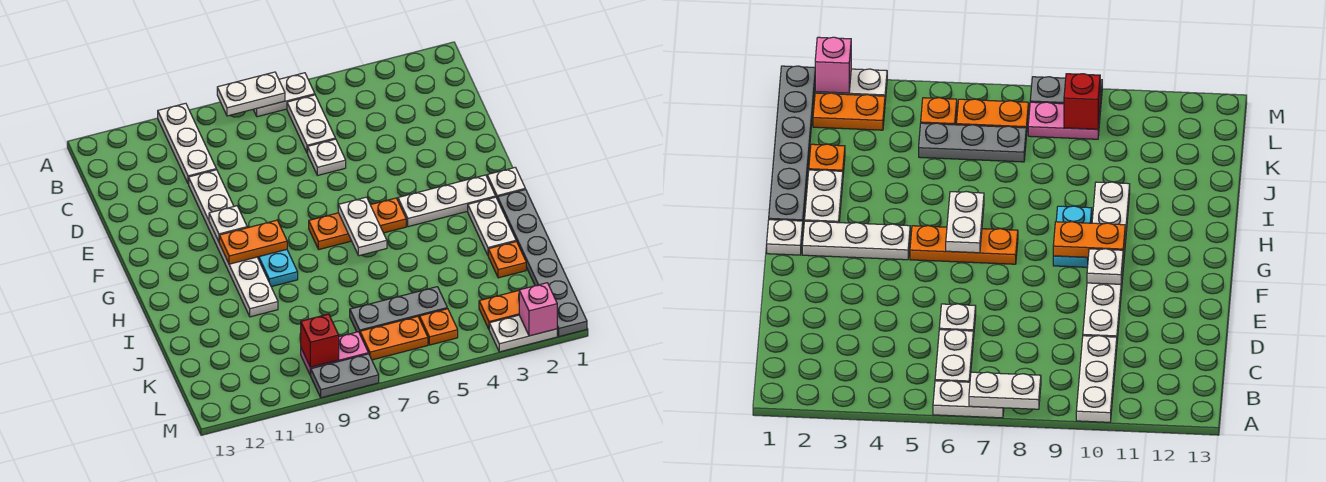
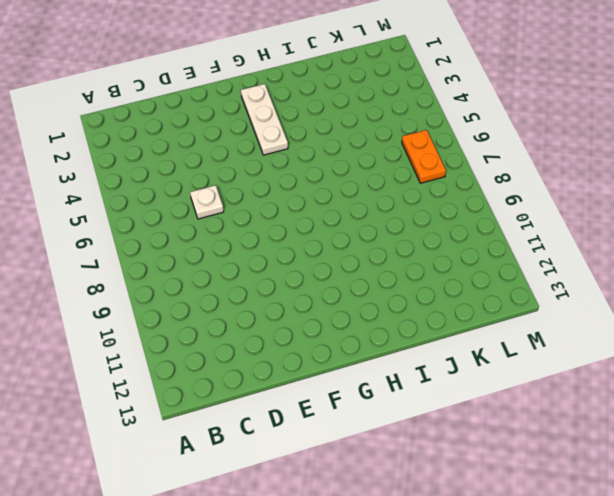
none -> white plate A6:A7 level 1
none -> white plate A10:C10 level 1
none -> white plate B6:C6 level 1

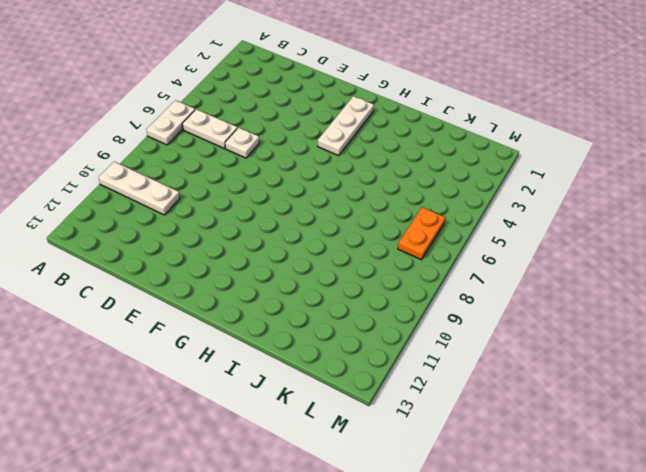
none -> white plate D10:I10 level 1
none -> white plate G1 level 1
none -> orange plate G5:G7 level 1

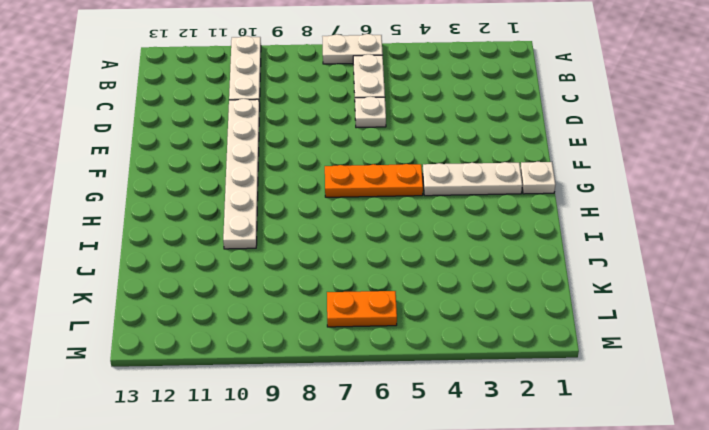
none -> cyan plate G9:H9 level 1
none -> grey plate H1:M1 level 1
none -> white plate H2:I2 level 1

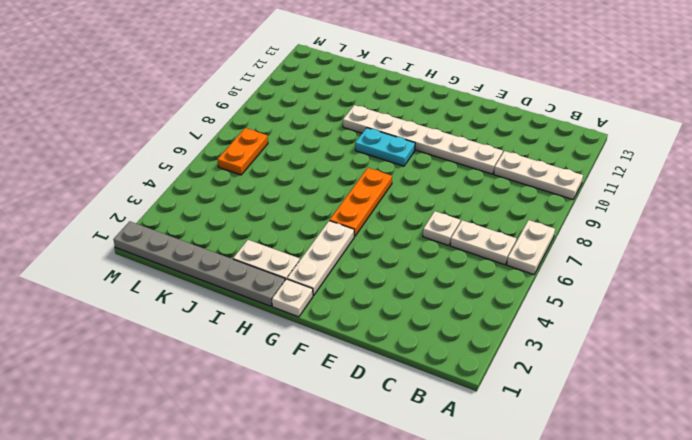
none -> orange plate J2 level 1
none -> grey plate K5:K7 level 1
none -> orange plate L2:L3 level 1

